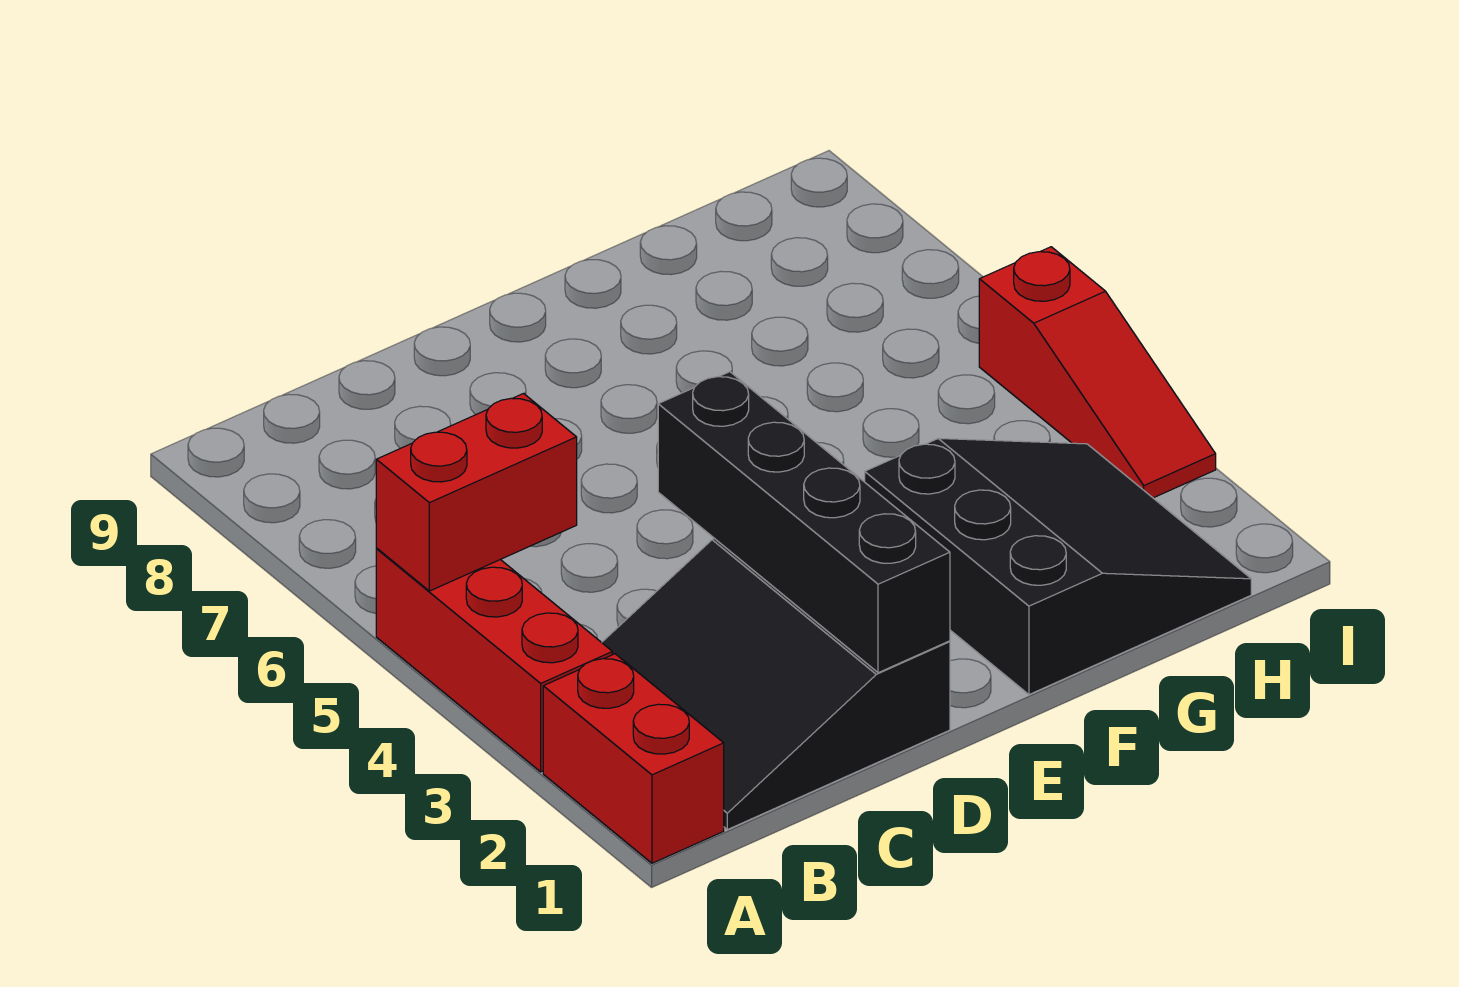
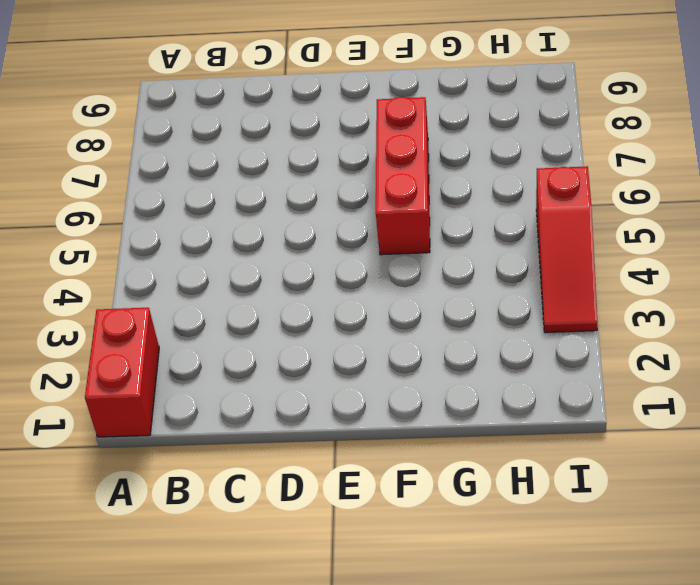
red brick F5:F7 level 1 -> red brick A3:A5 level 1
none -> black slope B1:D3 level 1 top D
none -> black slope F1:H3 level 1 top F

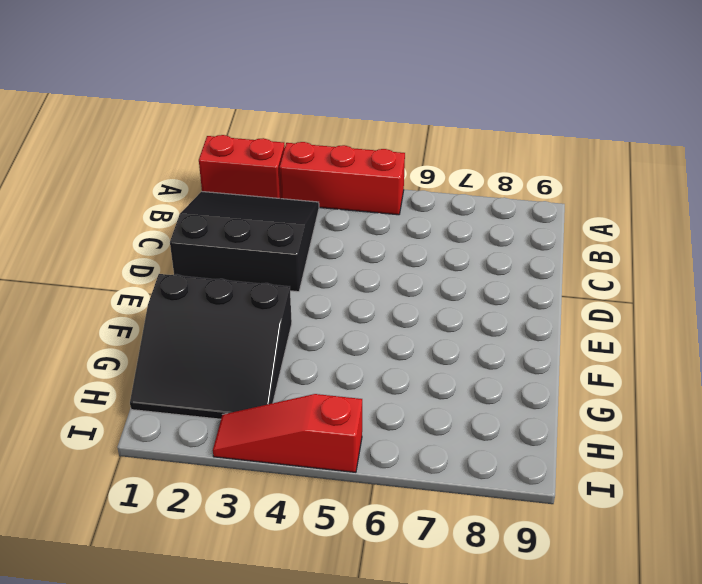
none -> red brick A5:B5 level 2
none -> black brick D1:D4 level 2

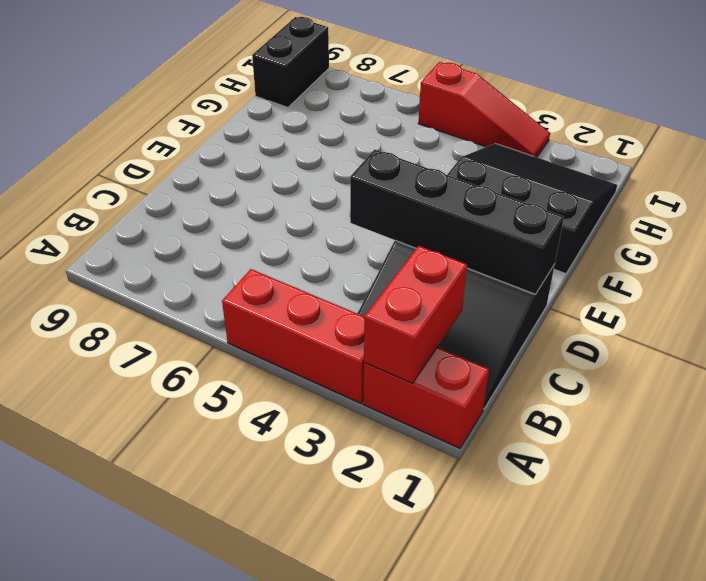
red brick A2:B2 level 2 -> red brick A5:B5 level 2
black brick H9:I9 level 1 -> none

